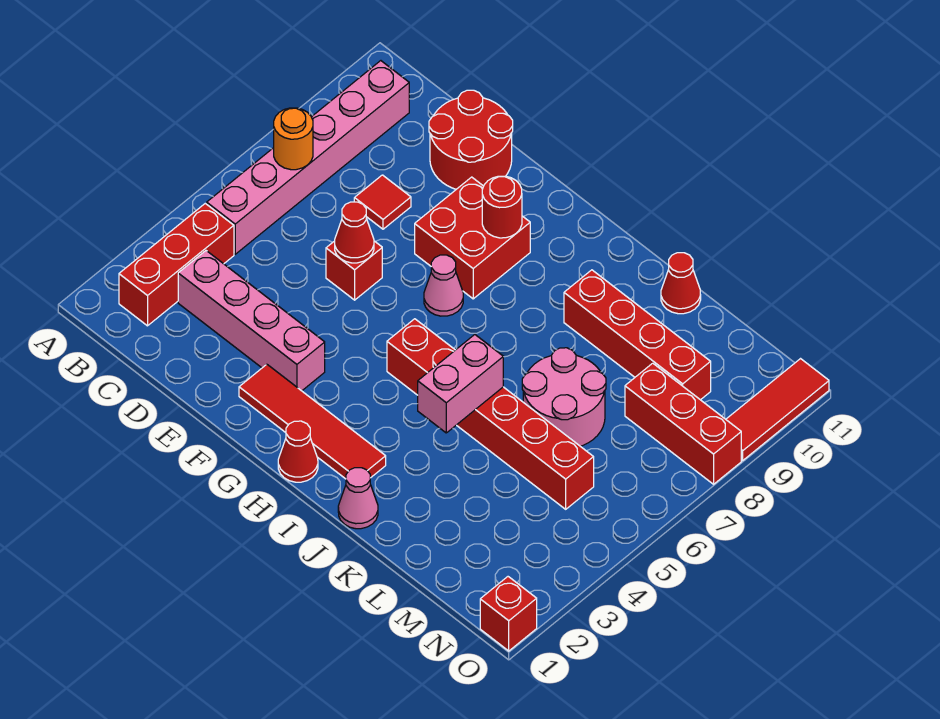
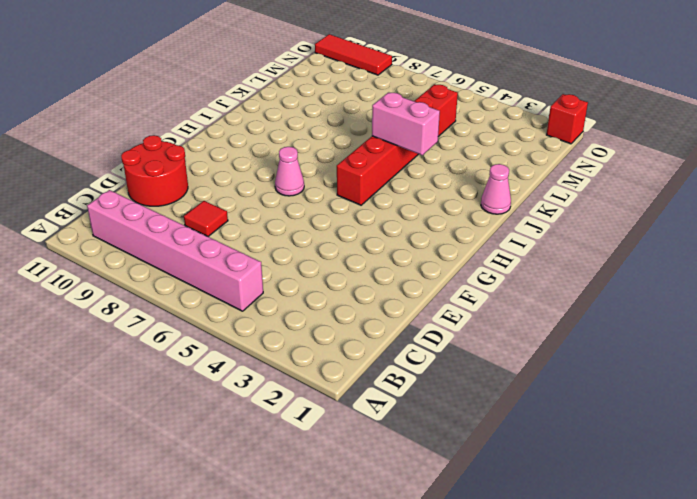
none -> red brick B2:B4 level 1
none -> pink brick C3:F3 level 1
none -> red brick E6 level 1

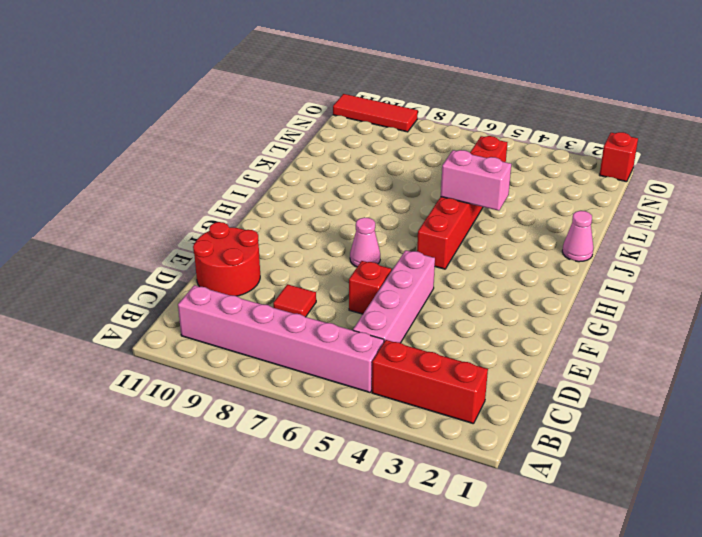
pink brick C5:F5 level 1 -> pink brick C3:F3 level 1
none -> red tile F2:I2 level 1
none -> red brick F8:G9 level 1
none -> red cone H1 level 1

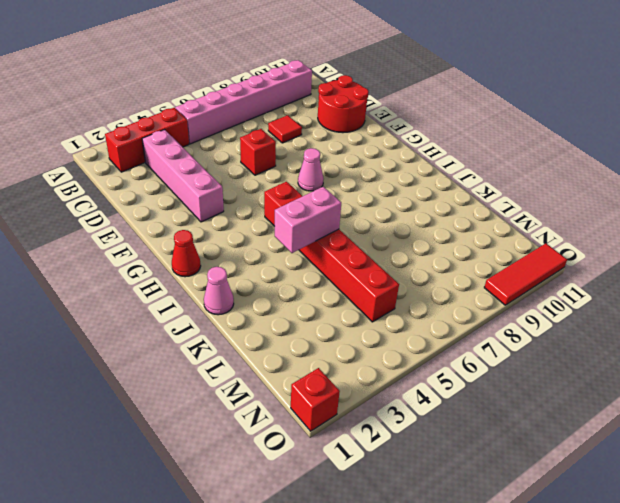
none -> red tile F2:I2 level 1
none -> red brick F8:G9 level 1
none -> red brick J9:M9 level 1

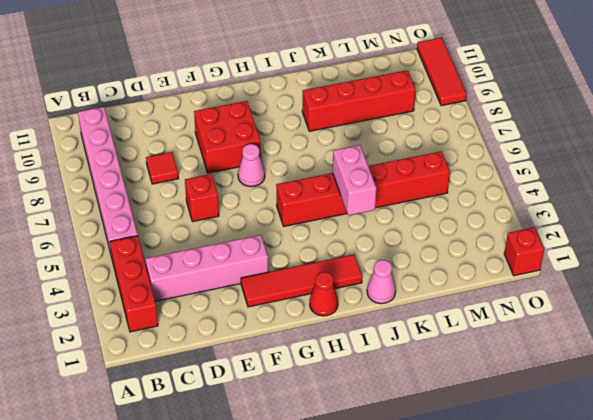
none -> red round brick D10:E11 level 1
none -> pink round brick K6:L7 level 1
none -> red cone K11 level 1

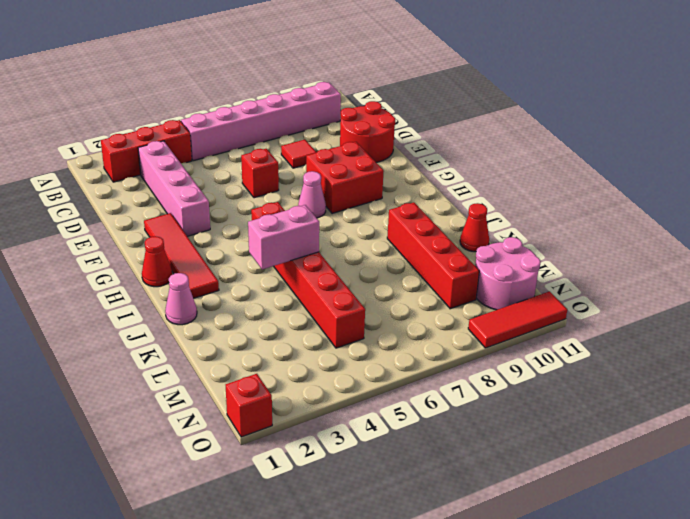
pink round brick M10:N11 level 1 -> pink round brick K6:L7 level 1
none -> red brick M8:O8 level 1
none -> orange round brick B7 level 2
none -> red cone E6 level 2

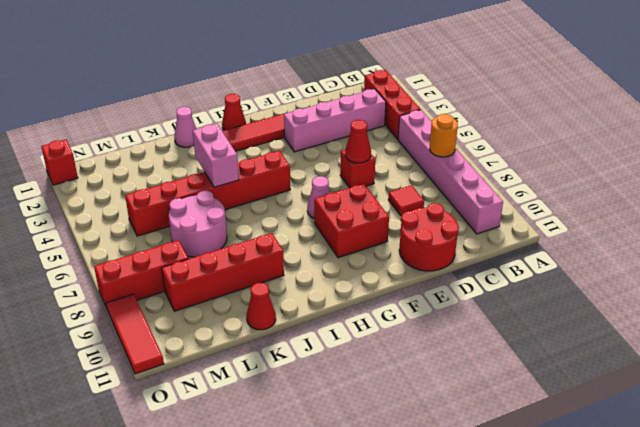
none -> red round brick G9 level 2

